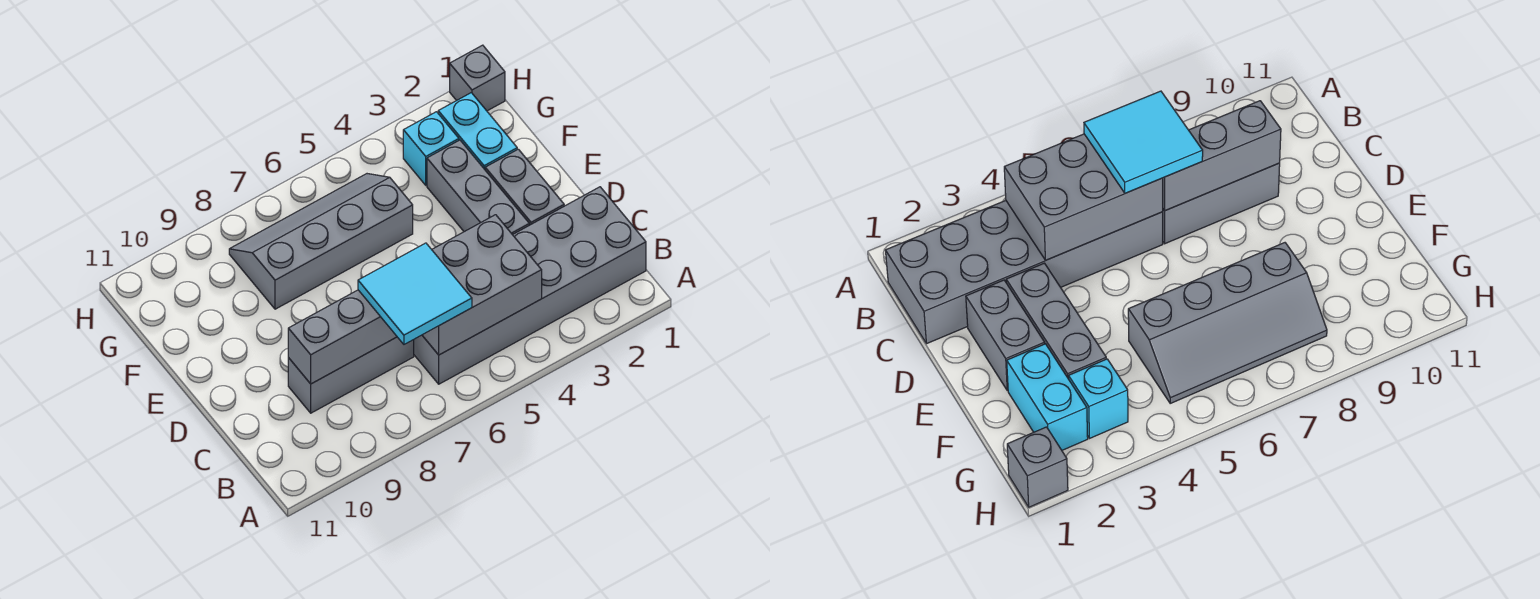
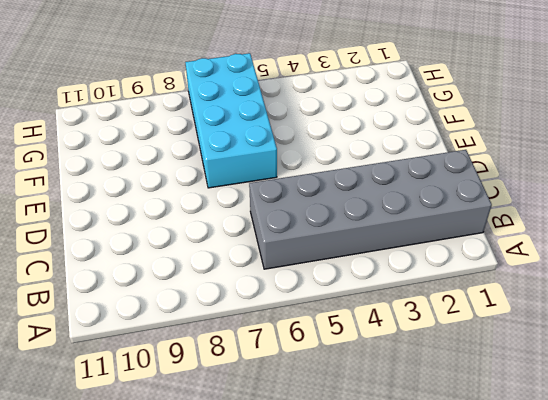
cyan brick E6:H7 level 1 -> grey slope F5:G8 level 1 top F
none -> grey brick C7:C9 level 1
none -> grey brick D2:E2 level 1

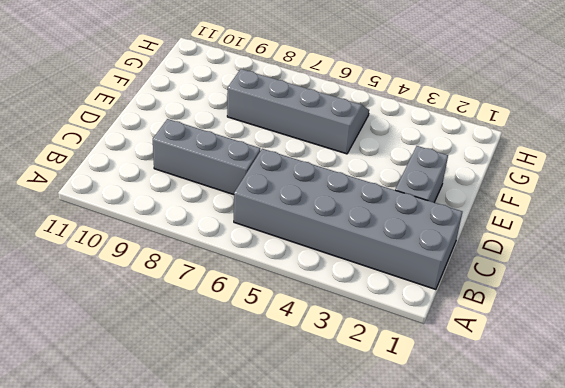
none -> grey brick D3:F3 level 1
none -> cyan brick F2:G2 level 1

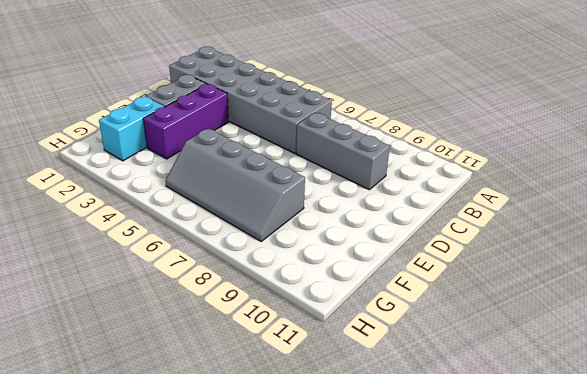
purple brick D3:F3 level 1 -> grey brick D3:F3 level 1
none -> cyan brick G3 level 1
none -> grey brick H1 level 1

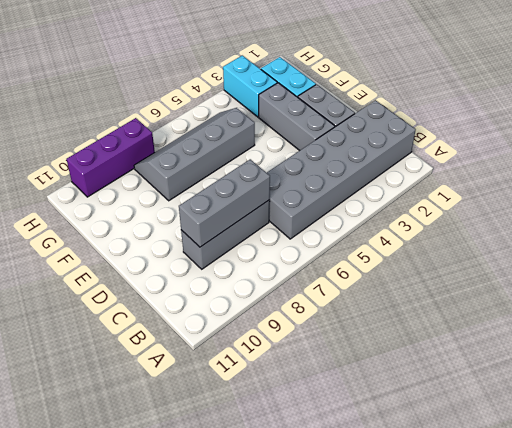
cyan brick G3:H3 level 1 -> cyan brick G3 level 1
purple brick H8:H10 level 1 -> none
none -> grey brick H1 level 1
none -> grey brick B4:C6 level 2

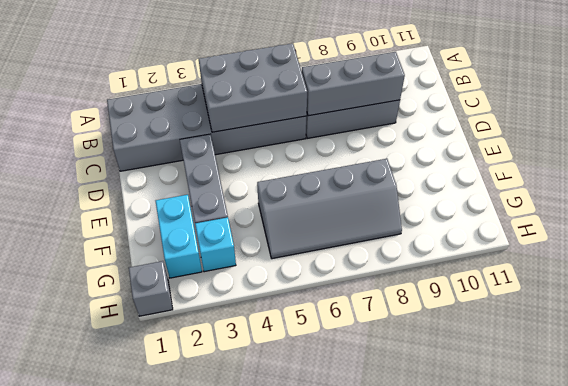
none -> grey brick D2:E2 level 1
none -> cyan tile B6:C7 level 3

